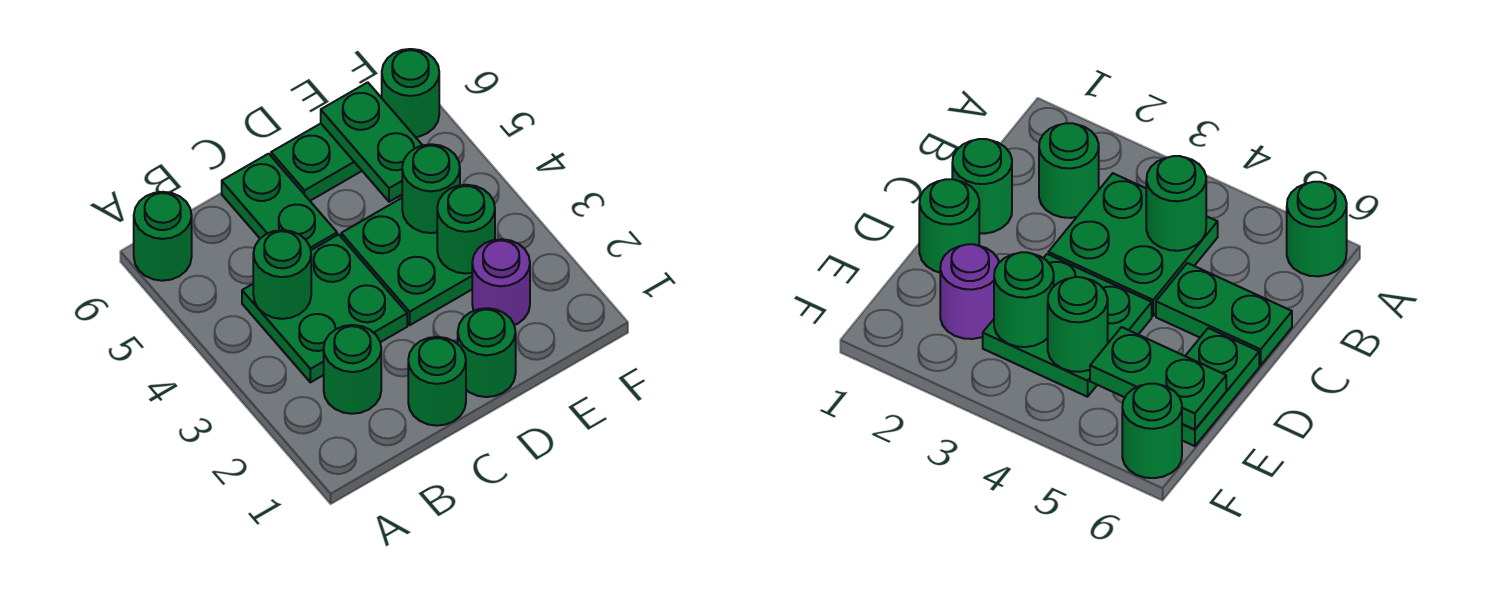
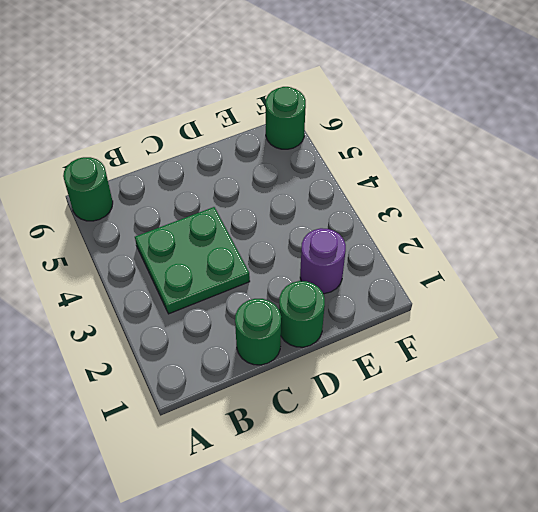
none -> green round brick B2 level 1
none -> green plate C5:C6 level 1
none -> green plate D3:E4 level 1

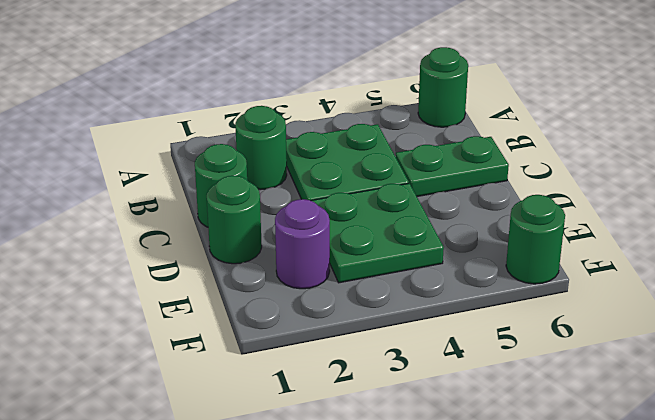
none -> green plate D6:E6 level 1
none -> green round brick B4 level 2
none -> green round brick E3 level 2

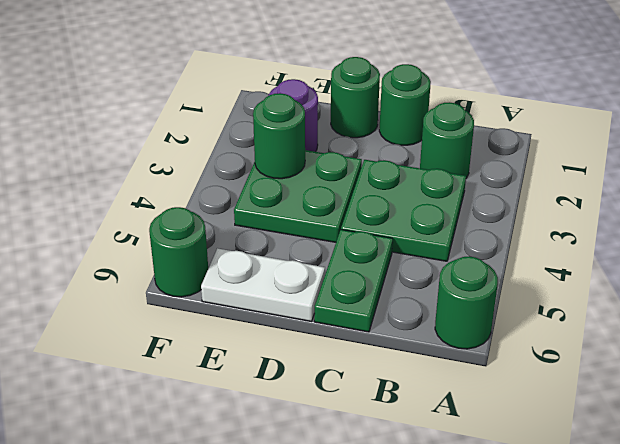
white plate D6:E6 level 1 -> green plate D6:E6 level 1
none -> green round brick B4 level 2
none -> green round brick E4 level 2
none -> green plate E5:E6 level 2

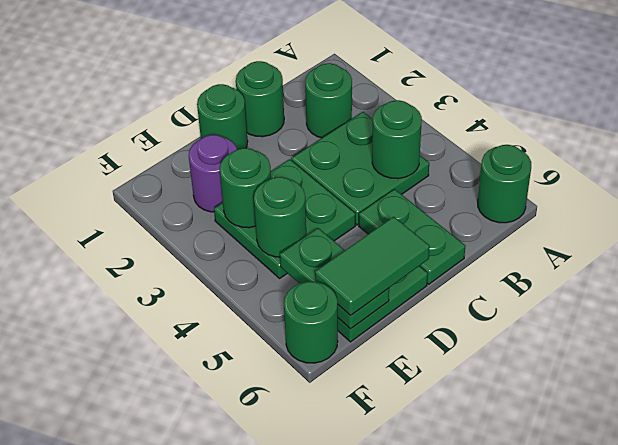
green tile D6:E6 level 3 -> none

